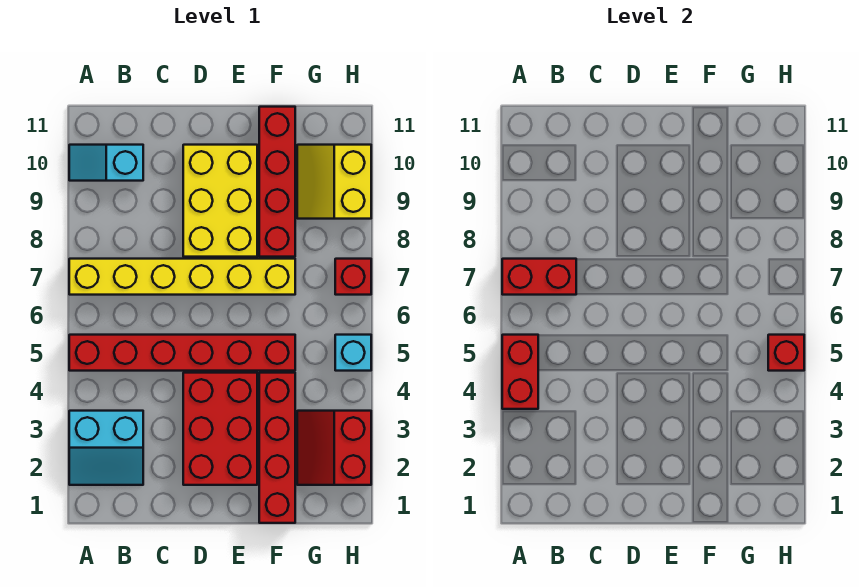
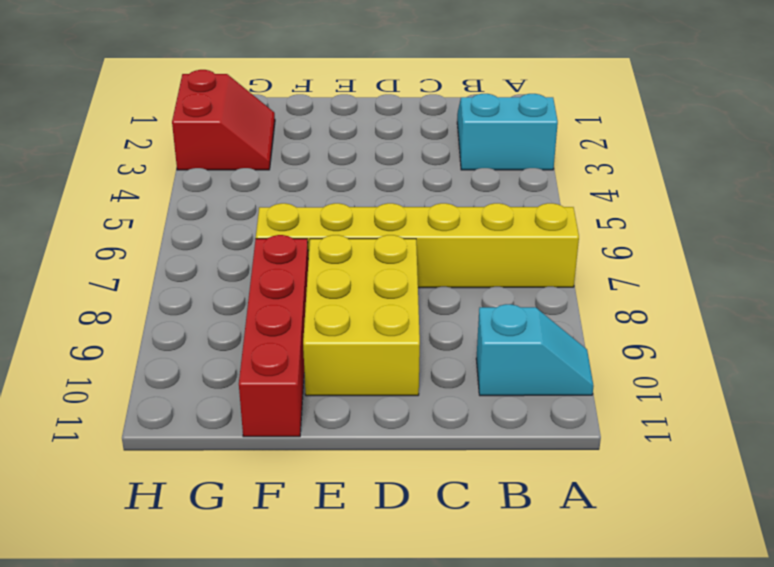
none -> red brick A5:F5 level 1
none -> red brick D2:E4 level 1
none -> red brick F1:F4 level 1

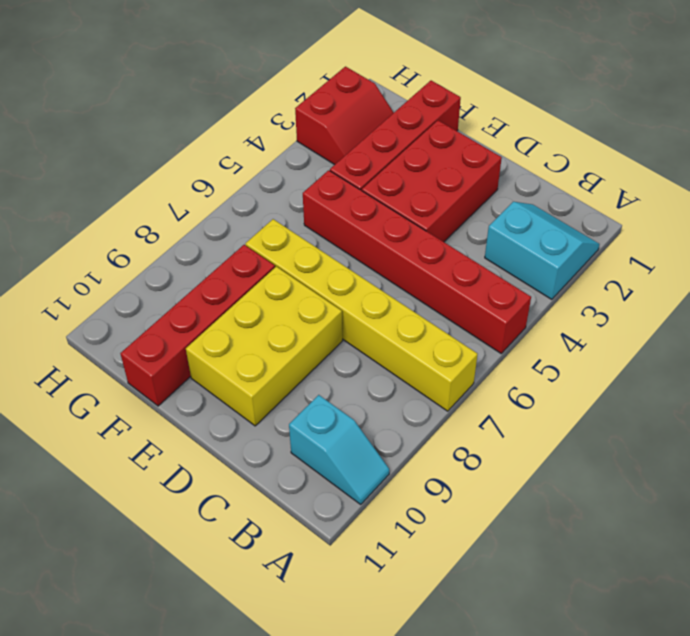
none -> yellow slope G9:H10 level 1 top H
none -> cyan brick H5 level 1
none -> red brick H7 level 1

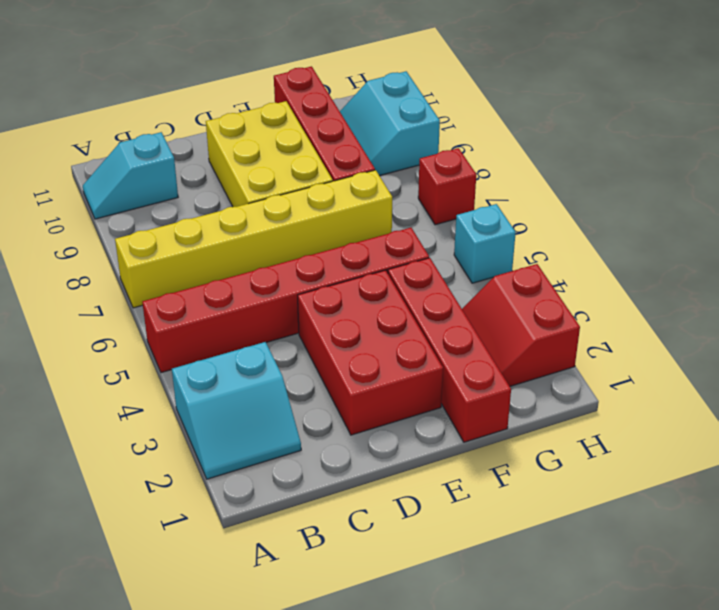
cyan slope G9:H10 level 1 top H -> yellow slope G9:H10 level 1 top H
none -> red brick A4:A5 level 2
none -> red brick A7:B7 level 2
none -> red brick H5 level 2

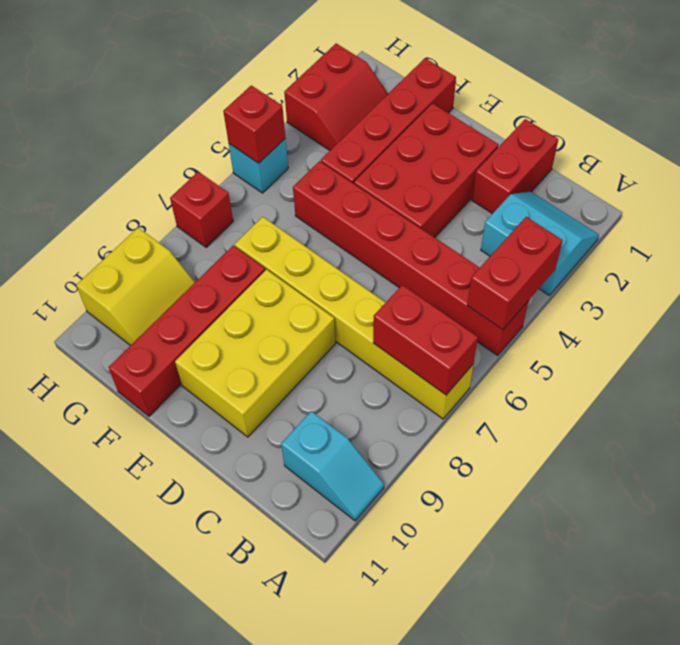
red brick C1:C2 level 1 -> none

